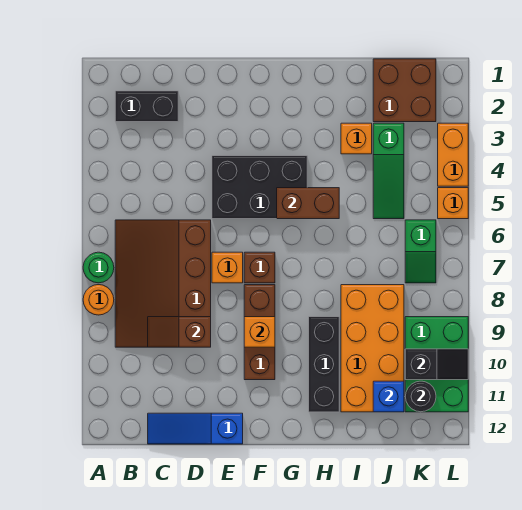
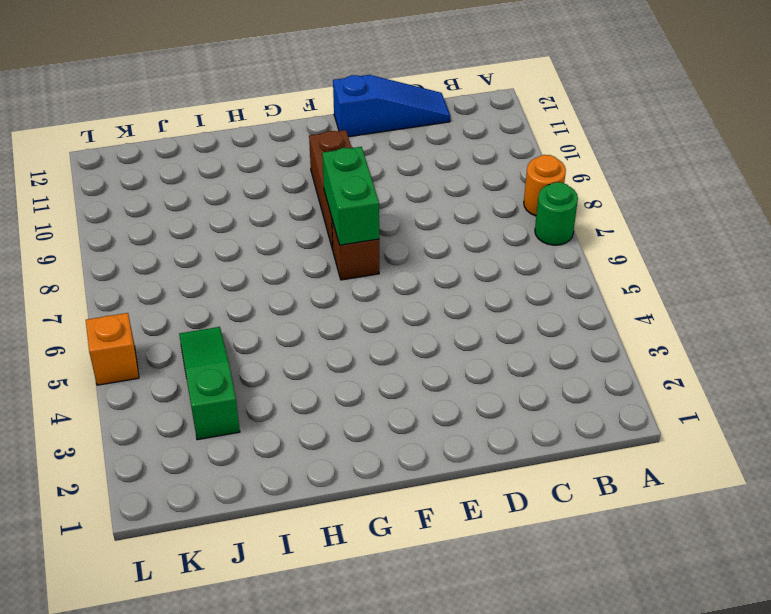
green brick F7:F8 level 2 -> none
none -> black brick B2:C2 level 1
none -> brown slope B6:D9 level 1 top D
none -> black brick E4:G5 level 1

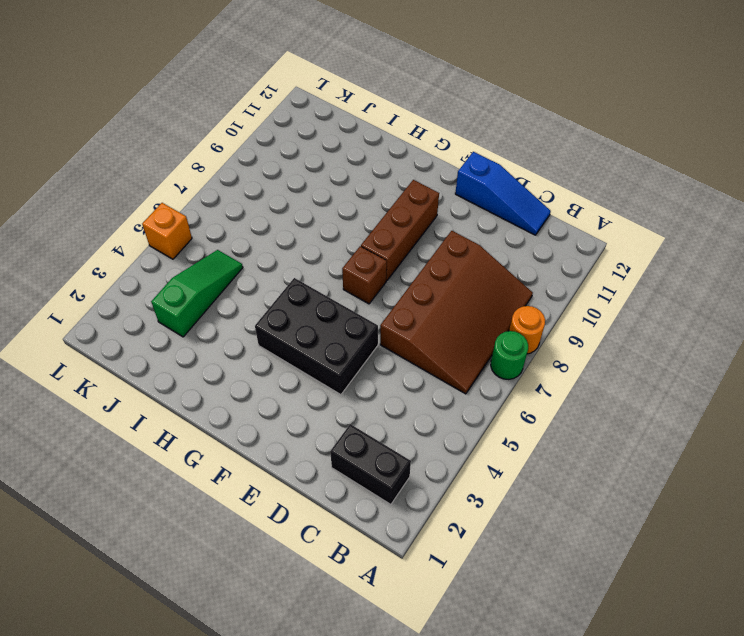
none -> orange brick E7 level 1
none -> black brick H9:H11 level 1
none -> orange brick I3 level 1

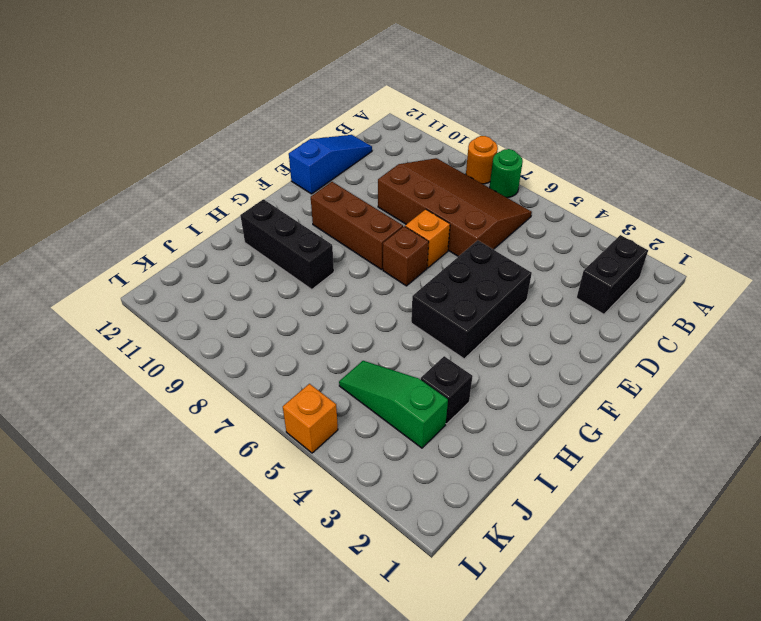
black brick I3 level 1 -> orange brick I3 level 1
none -> orange brick I8:J11 level 1
none -> brown brick J1:K2 level 1
none -> green slope K6:K7 level 1 top 6

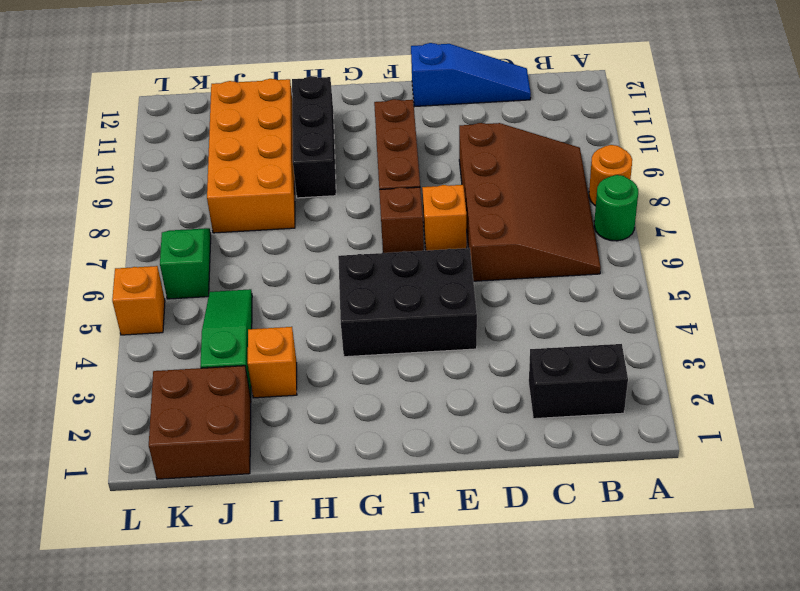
none -> green brick K9:L11 level 1
none -> orange brick L3:L4 level 1
none -> brown slope C9:D9 level 2 top D

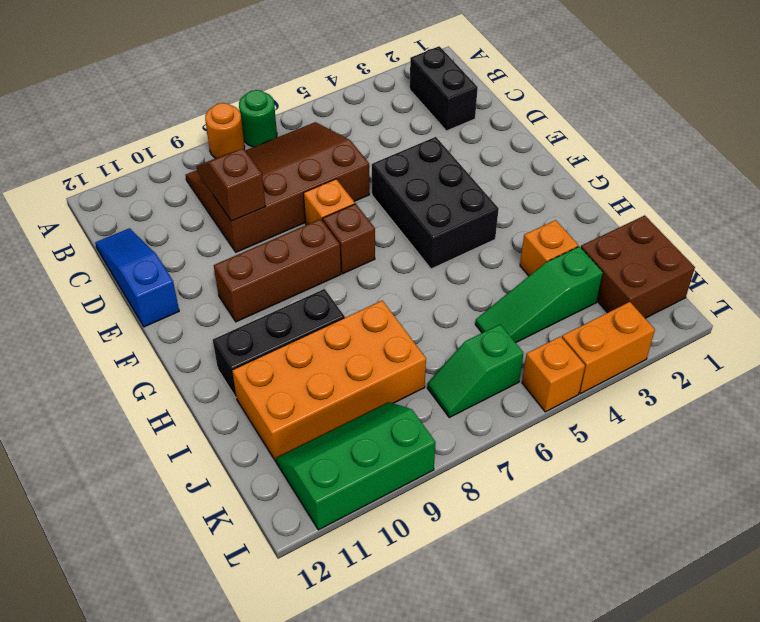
green slope K9:L11 level 1 top L -> green brick K9:L11 level 1
none -> orange brick F9 level 2
none -> brown brick G5:H5 level 2
none -> blue brick J11 level 2

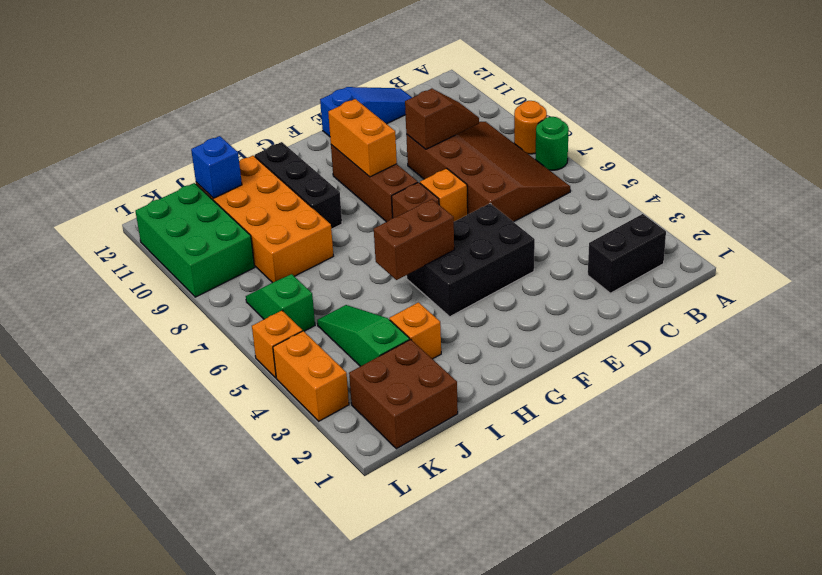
orange brick F9:F10 level 2 -> orange brick F9 level 2
none -> black slope K10:L10 level 2 top K
none -> black round brick K11 level 2

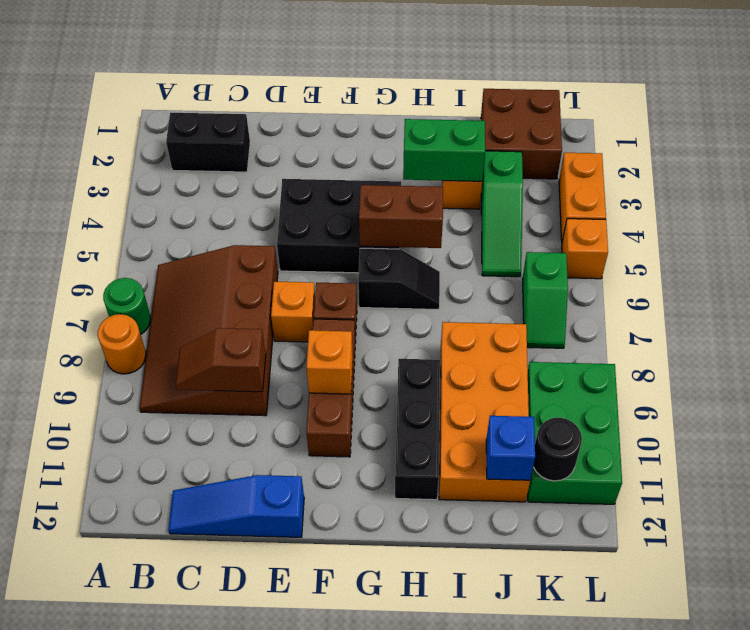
black slope G6:H6 level 1 top G -> black slope K10:L10 level 2 top K
green brick H3:I3 level 2 -> none

